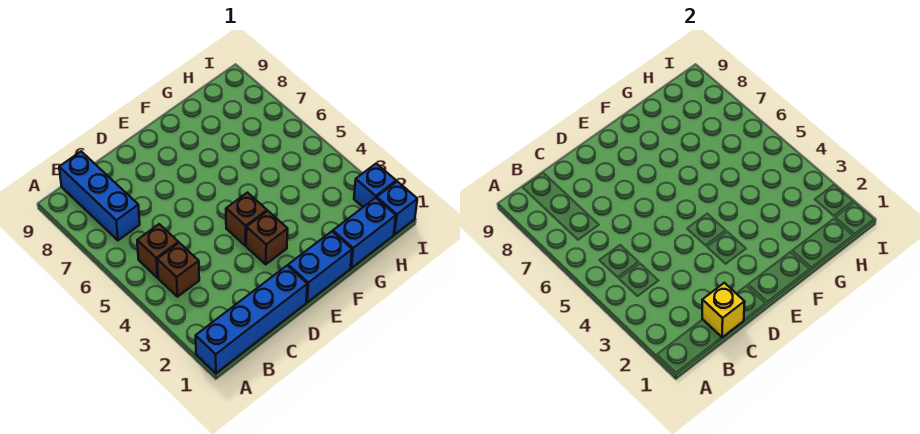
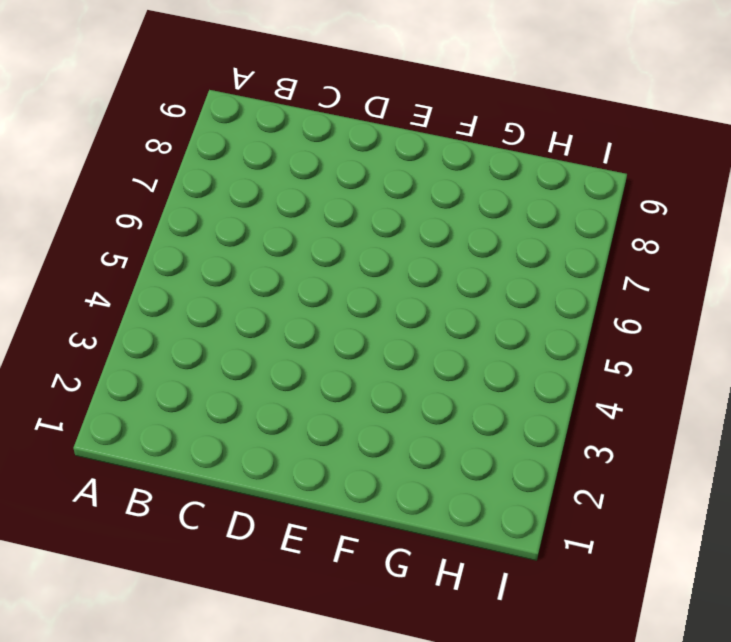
none -> blue brick A1:D1 level 1
none -> brown brick B4 level 1

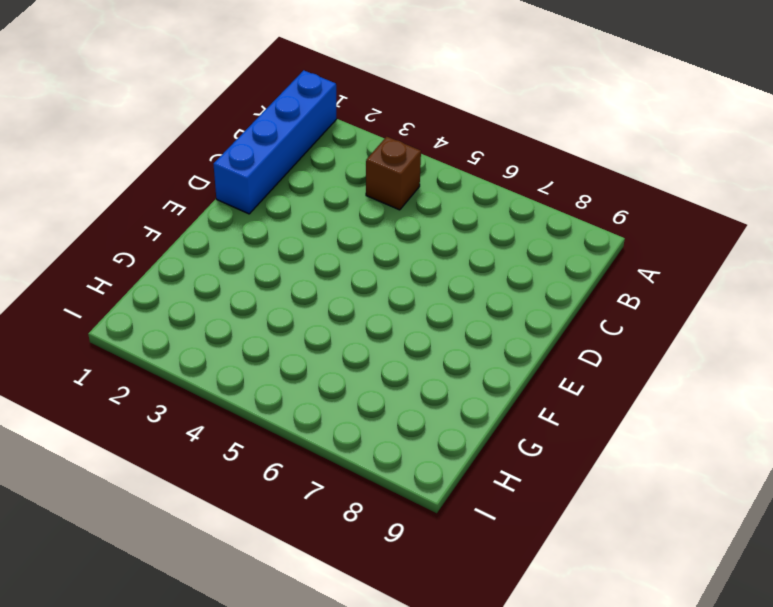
none -> brown brick B5 level 1
none -> blue brick B7:B9 level 1

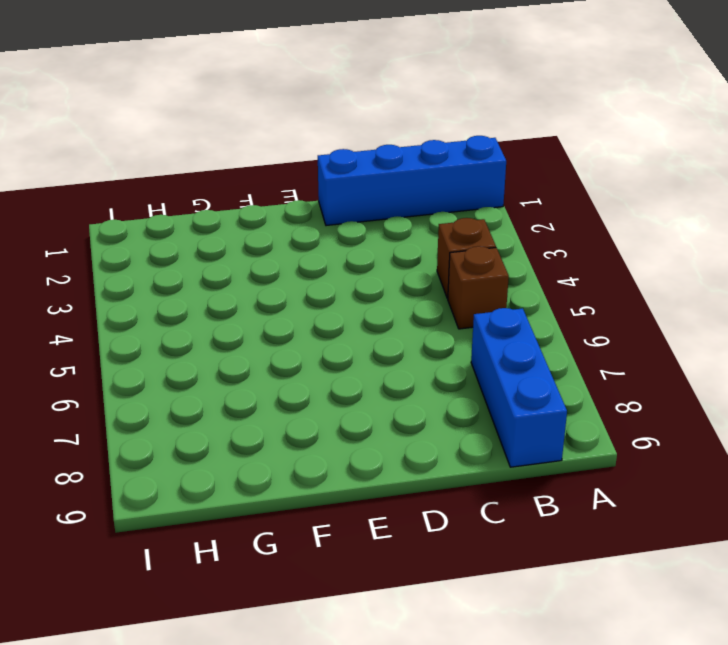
none -> blue brick E1:F1 level 1
none -> brown brick E3 level 1

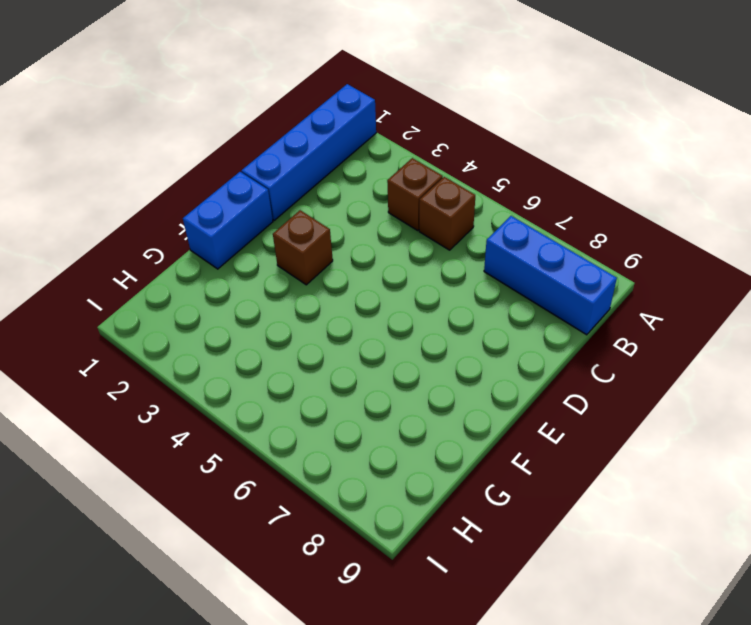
none -> brown brick E4 level 1
none -> blue brick G1:H1 level 1

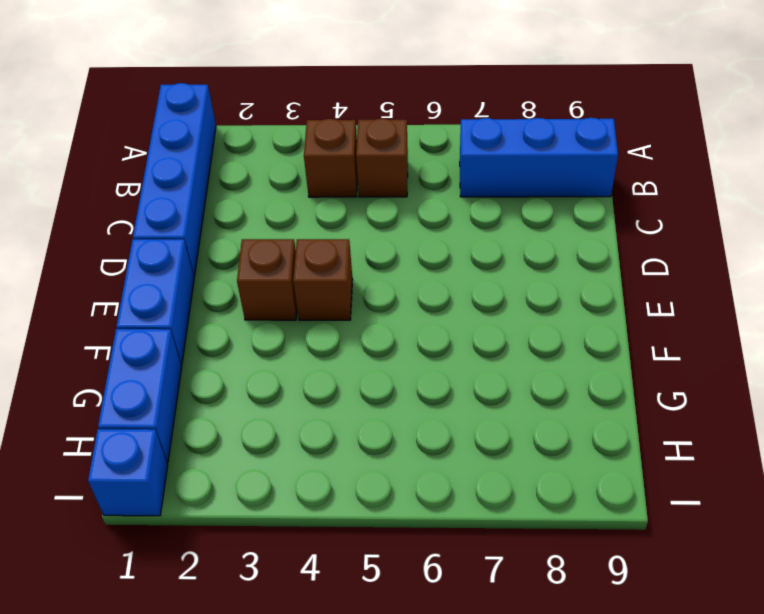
none -> blue brick I2 level 1
none -> yellow brick C1 level 2

